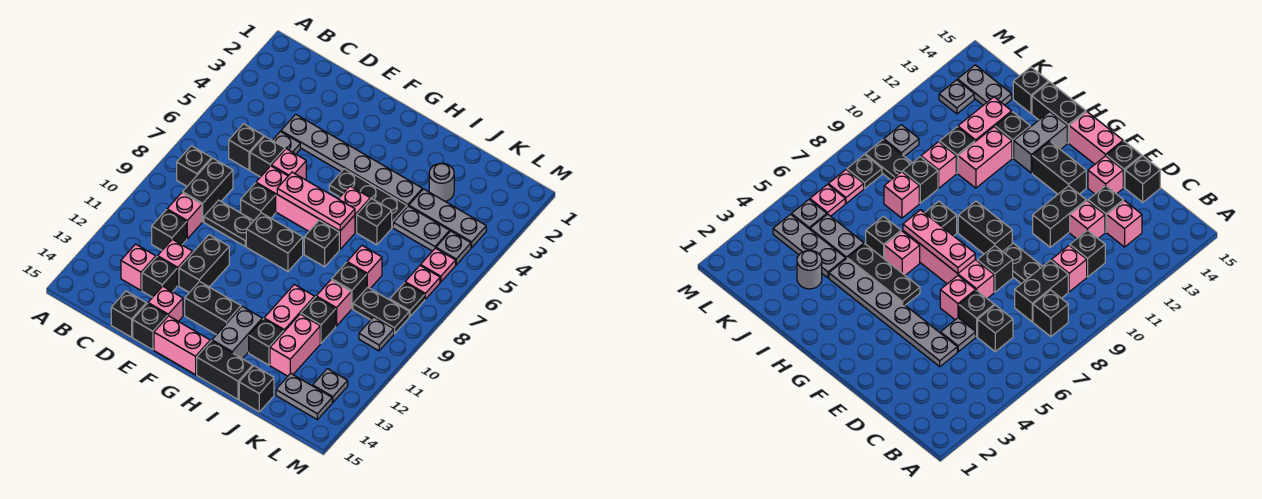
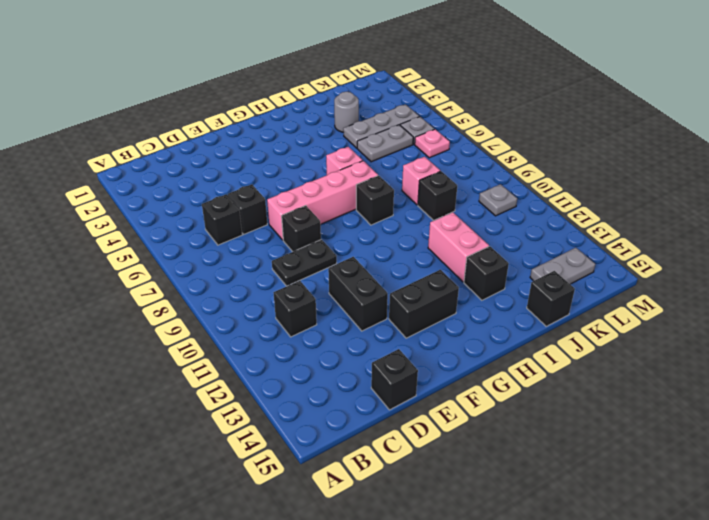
none -> black brick B8 level 1
none -> black brick C8:C9 level 1
none -> pink brick C10 level 1
none -> pink brick C13 level 1

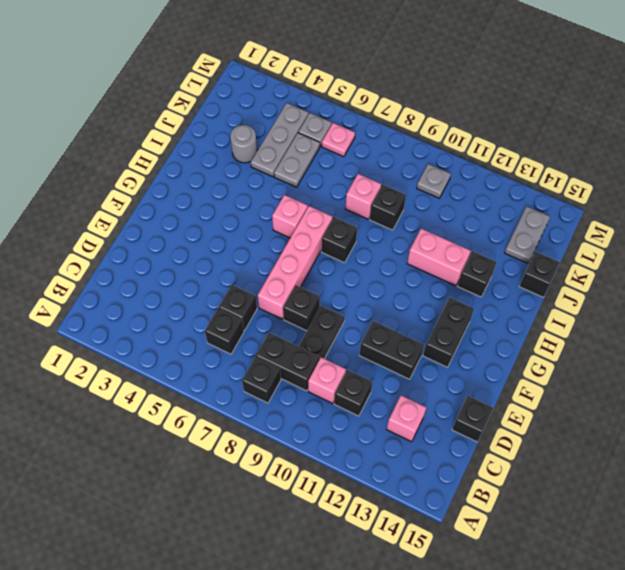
none -> grey plate D4:I4 level 1
none -> grey plate D5 level 1
none -> pink brick D12 level 1
none -> black brick D13 level 1

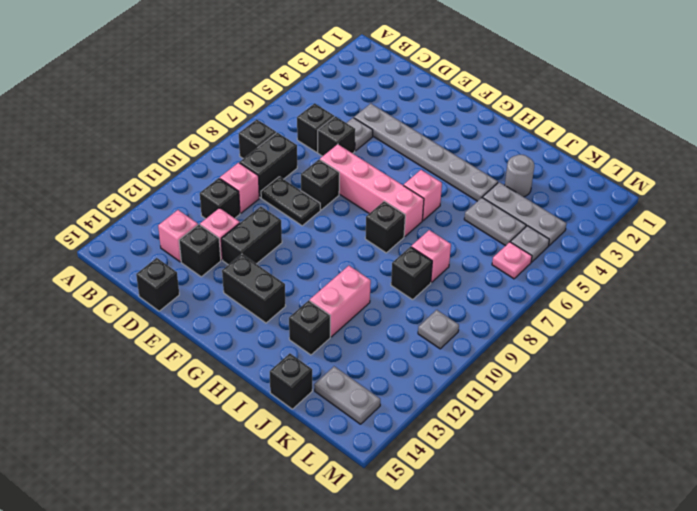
none -> pink brick E6 level 1
none -> pink brick E14 level 1
none -> black brick E15 level 1
none -> black brick F9:G9 level 1

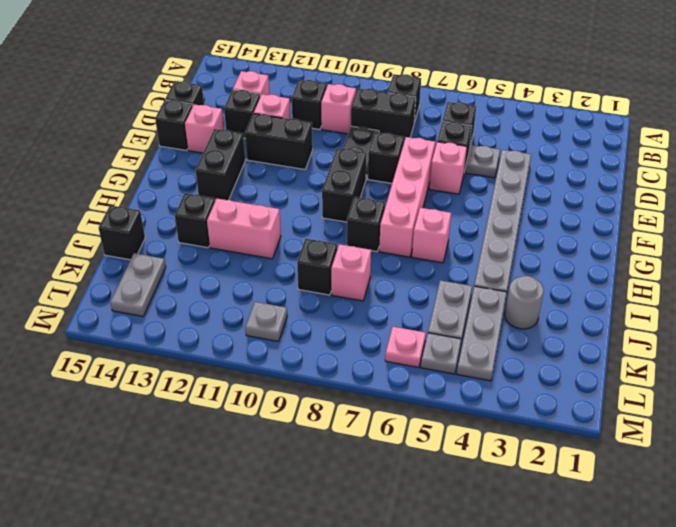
none -> pink brick F15:G15 level 1
none -> black plate G5:I5 level 1
none -> grey brick H13:H14 level 1
none -> black brick H15:I15 level 1

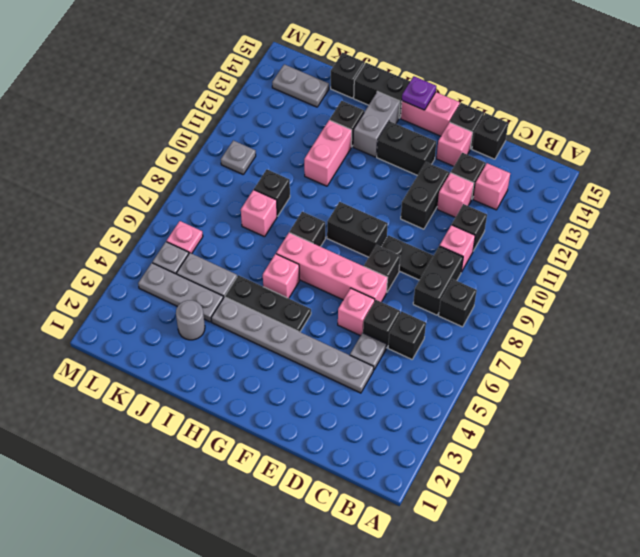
purple plate G15 level 2 -> none
none -> black brick I6 level 1
none -> pink brick J10 level 1
none -> black brick J11 level 1
none -> pink brick J12:J13 level 1

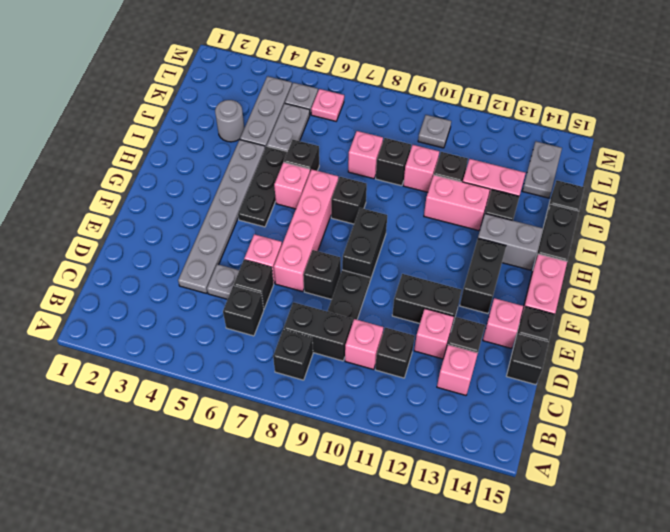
none -> black plate K9:L9 level 1
none -> pink plate L7 level 1
none -> black plate L8 level 1
none -> grey plate L13 level 1

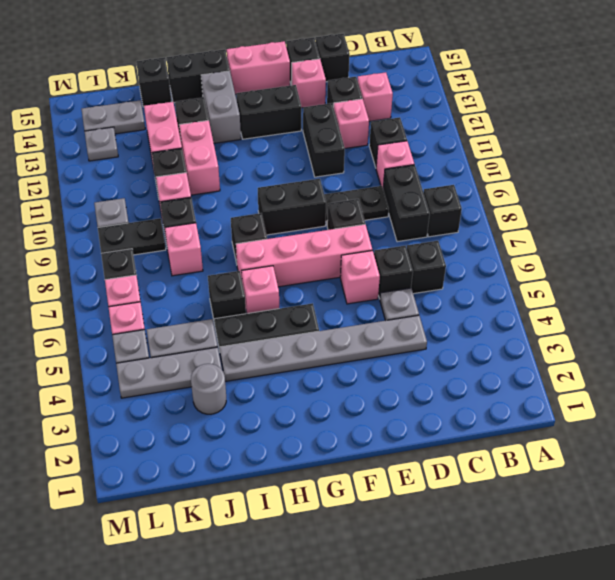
none -> pink plate F7:H7 level 2

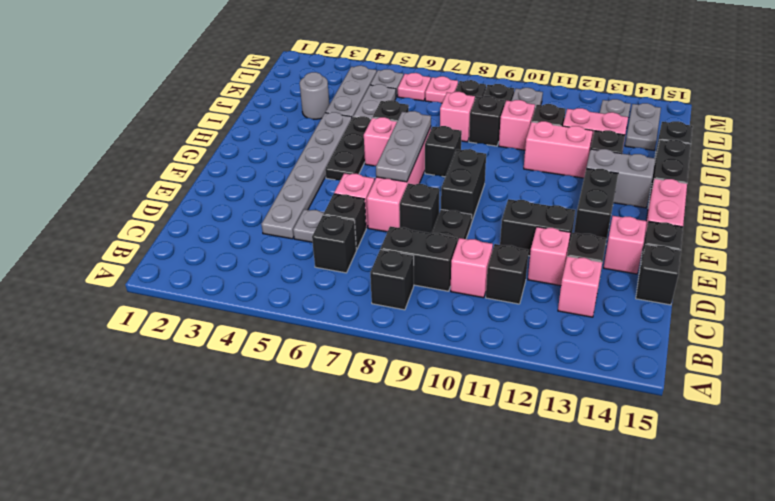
grey plate F7:H7 level 2 -> pink plate F7:H7 level 2

